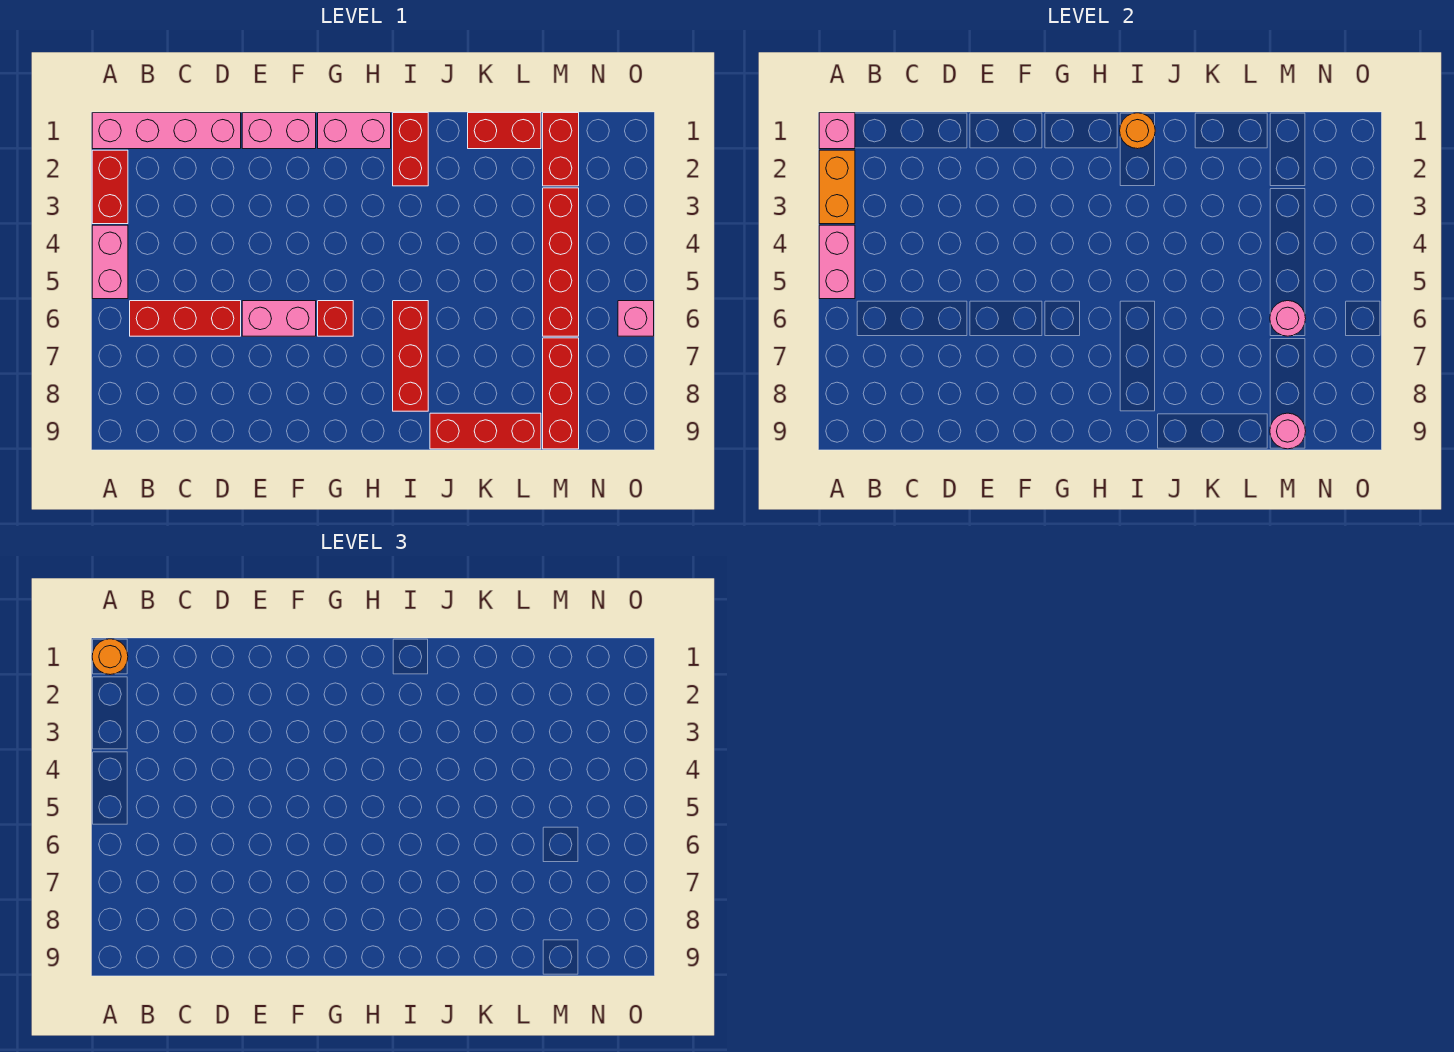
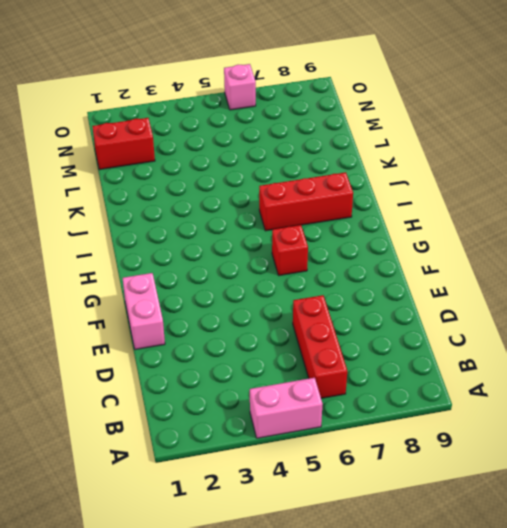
none -> pink brick A1:D1 level 1
none -> red brick A2:A3 level 1
none -> pink brick E6:F6 level 1

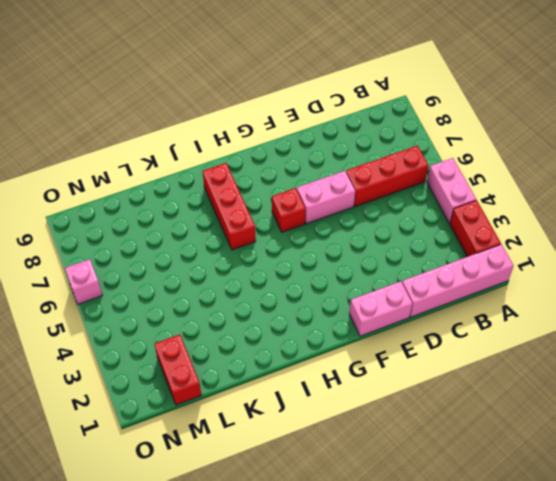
none -> pink brick G1:H1 level 1
none -> red brick I1:I2 level 1
none -> red brick J9:L9 level 1

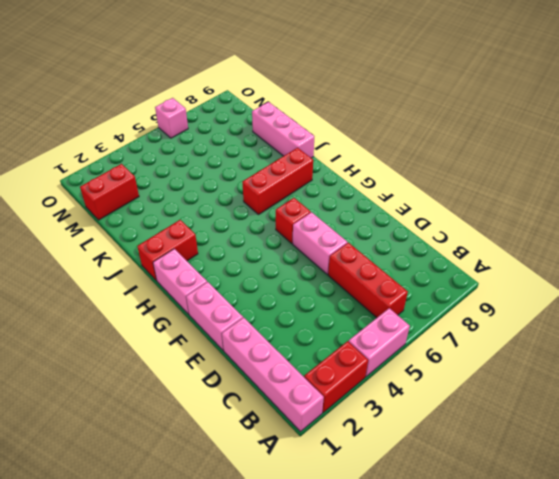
pink brick J9:L9 level 1 -> red brick J9:L9 level 1
none -> red brick K1:L1 level 1
none -> red brick M3:M6 level 1
none -> red brick M7:M9 level 1

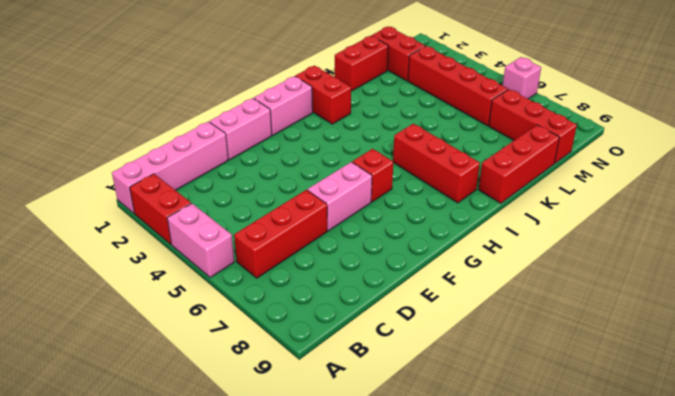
none -> pink brick A1 level 2
none -> orange brick A2:A3 level 2
none -> pink brick A4:A5 level 2

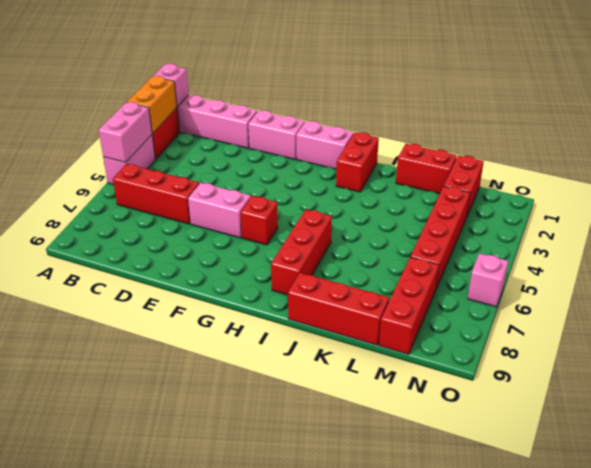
none -> orange round brick I1 level 2
none -> pink round brick M6 level 2
none -> pink round brick M9 level 2

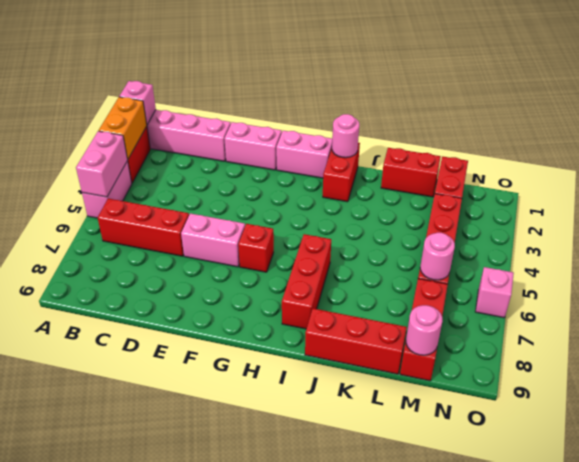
pink round brick I1 level 2 -> orange round brick I1 level 2
none -> orange round brick A1 level 3

